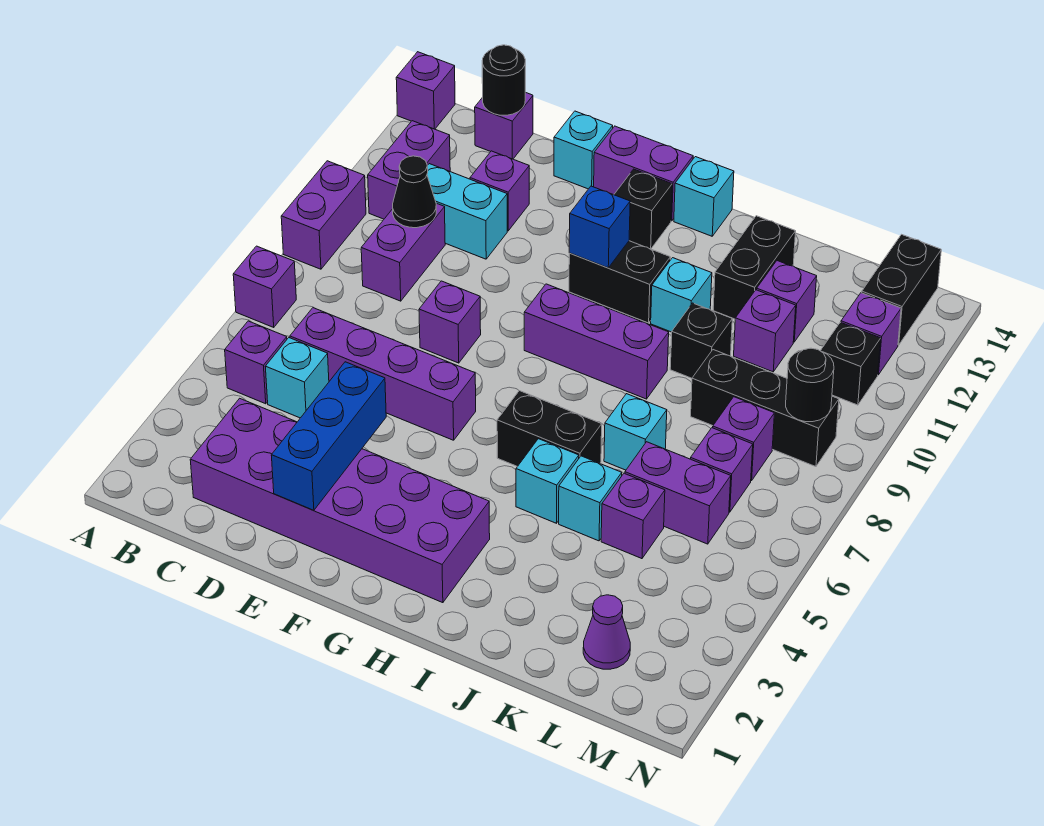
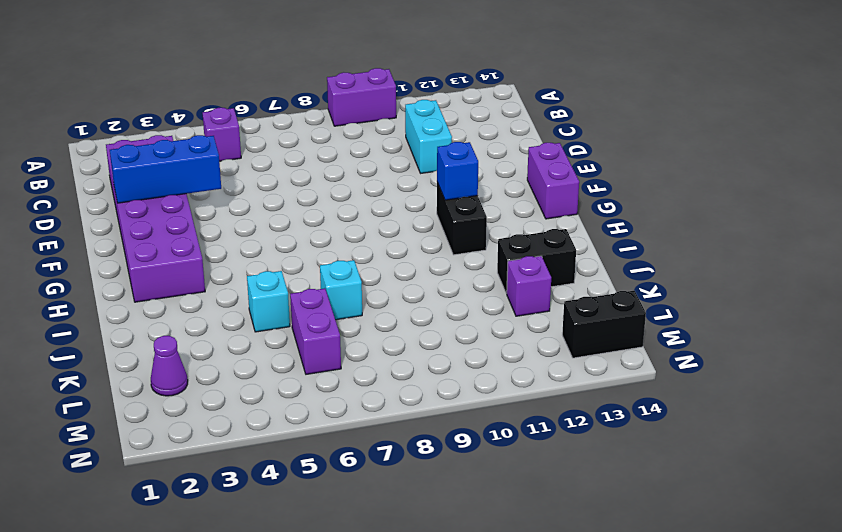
none -> purple brick A7 level 1
none -> purple brick A14 level 1
none -> purple brick B11:B12 level 1
none -> cyan brick C5 level 1

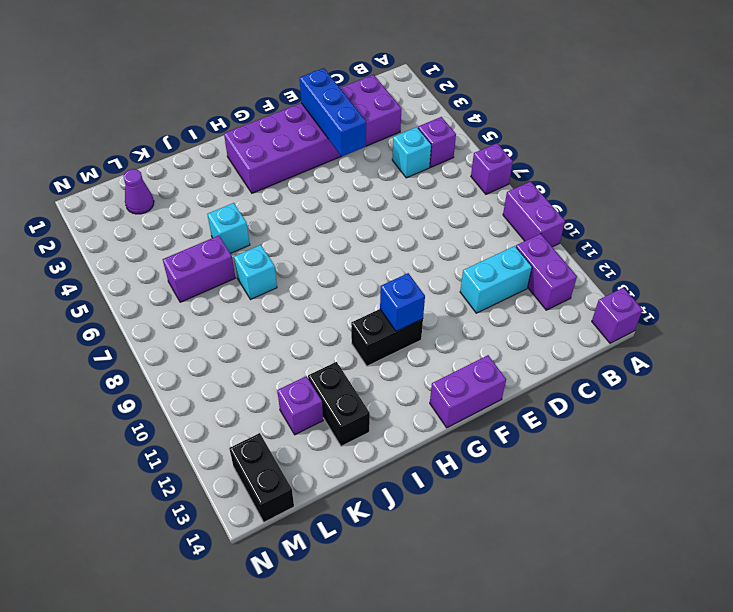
none -> purple brick C6:F6 level 1
none -> purple brick C9:C10 level 1
none -> purple brick C14 level 1
none -> purple brick D12 level 1

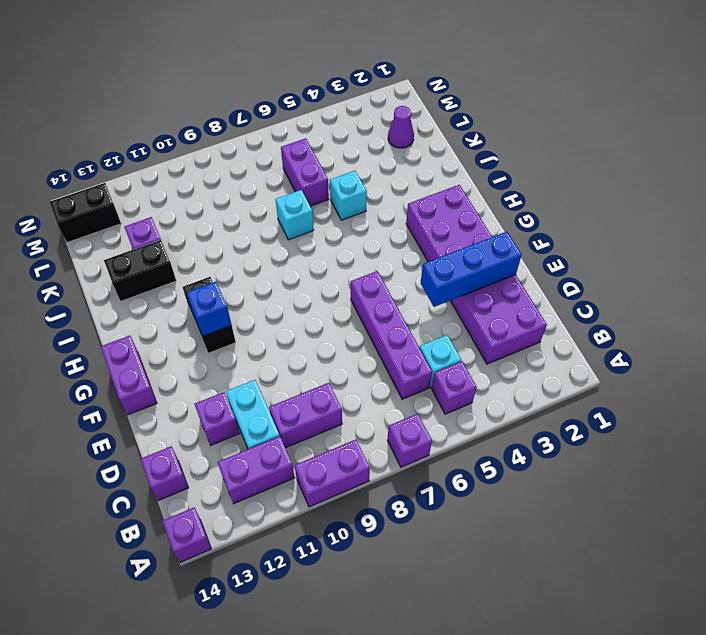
none -> purple brick E8 level 1
none -> cyan brick E14 level 1
none -> purple brick G9:I9 level 1
none -> black brick G13 level 1

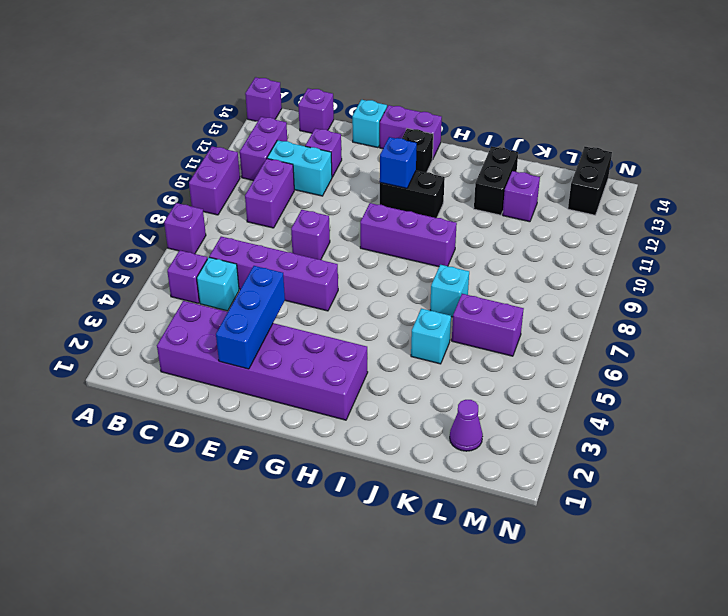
none -> black brick H6:I6 level 1
none -> cyan brick H14 level 1
none -> cyan brick I5 level 1
none -> cyan brick I11 level 1

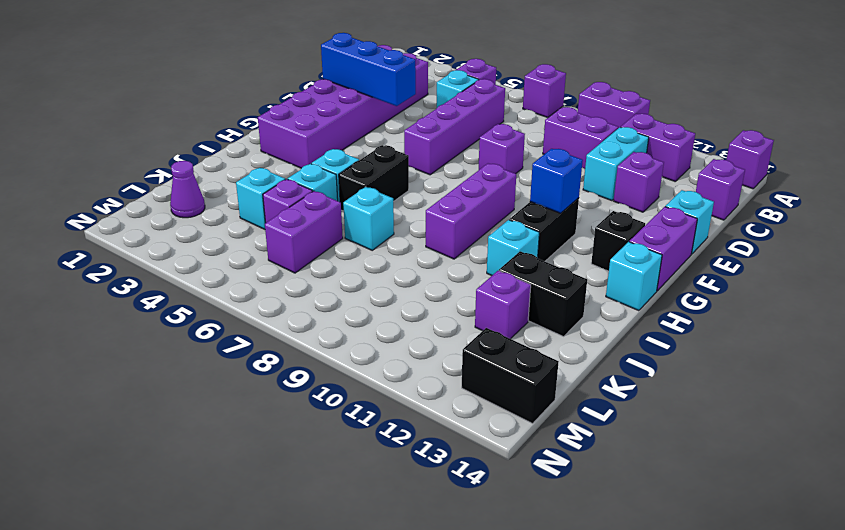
cyan brick K4 level 1 -> none
none -> black brick J10 level 1
none -> black brick K9:M9 level 1
none -> purple brick K11 level 1
none -> purple brick L7 level 1

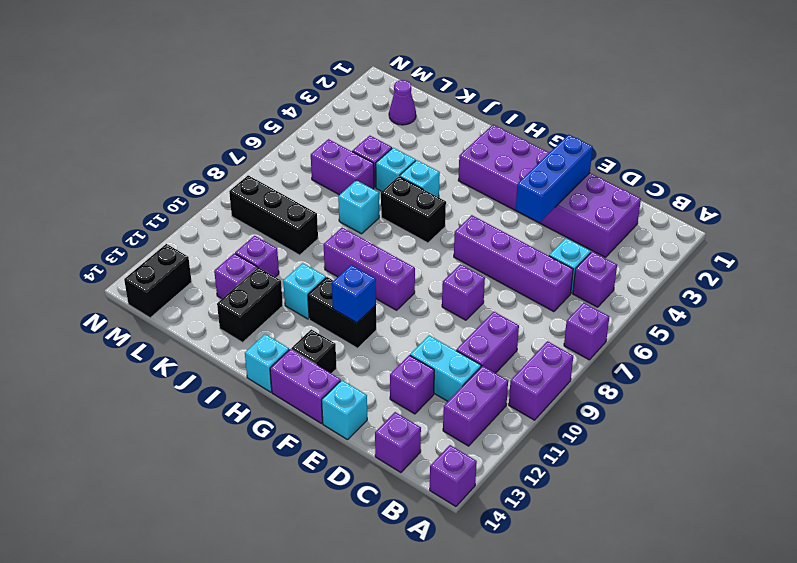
none -> black brick J10 level 1
none -> purple brick L7 level 1
none -> purple brick L8 level 1
none -> black brick M11 level 1

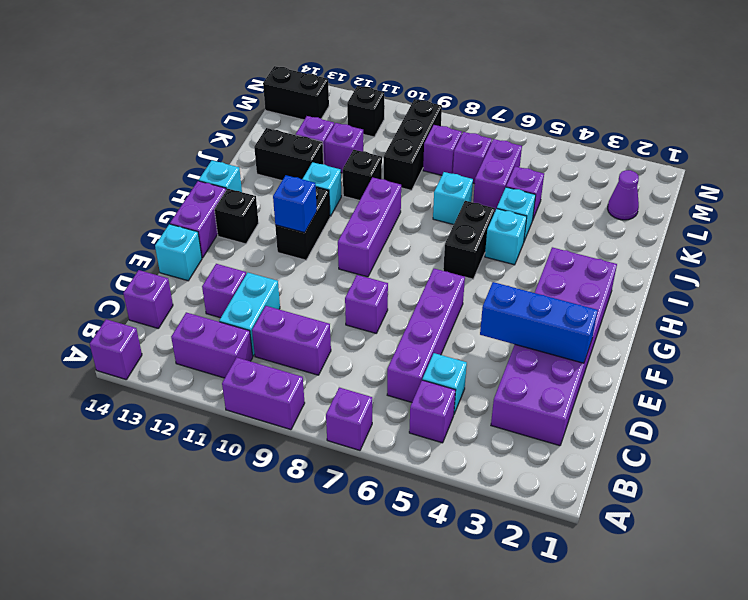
none -> purple brick M12 level 1
none -> black cone C10 level 2
none -> black round brick C14 level 2
none -> black round brick M9 level 2

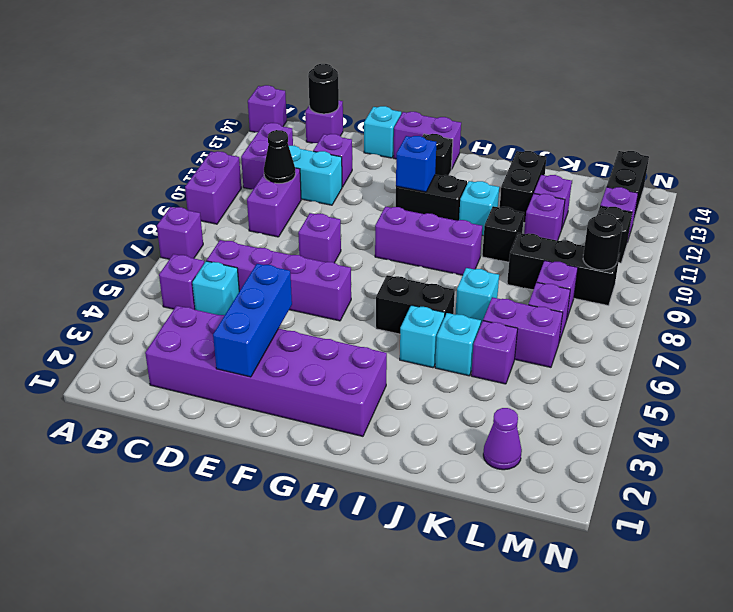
none -> cyan brick H14 level 1

